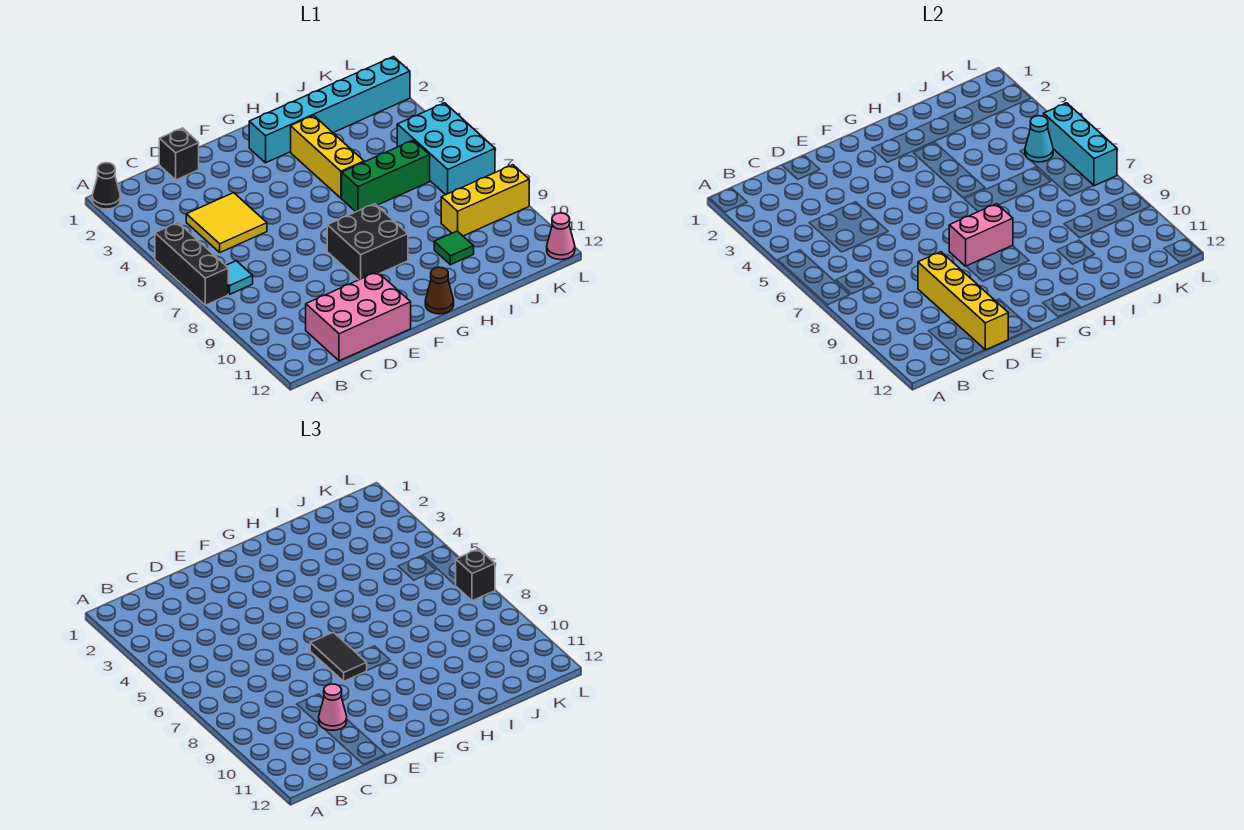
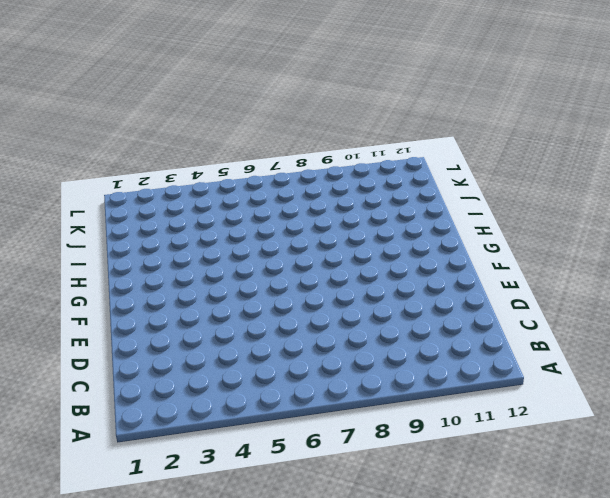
none -> black cone A1 level 1
none -> black brick A5:A7 level 1
none -> cyan tile B7 level 1

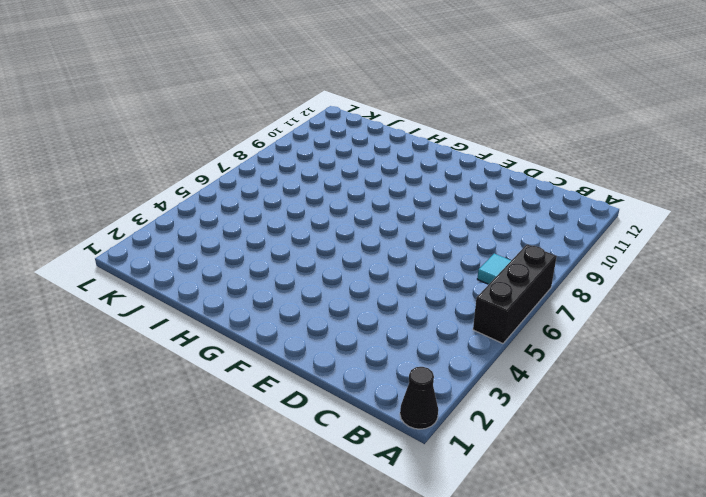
none -> yellow tile C4:D5 level 1
none -> pink brick C11:E12 level 1
none -> black brick D1 level 1

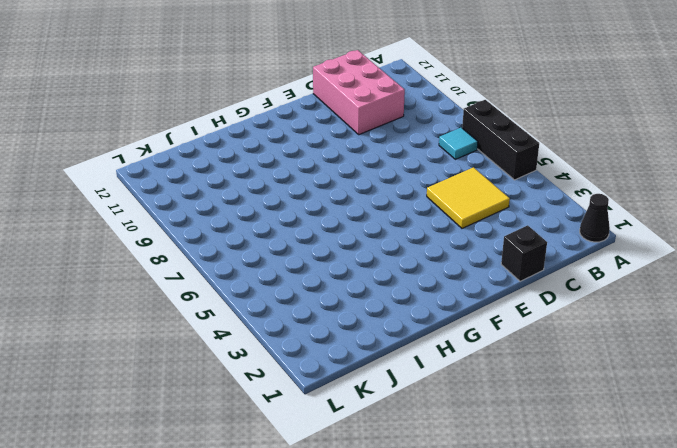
pink brick C10:D12 level 1 -> pink brick C11:E12 level 1
none -> black brick F8:G9 level 1
none -> cyan brick G2:L2 level 1
none -> brown cone G12 level 1

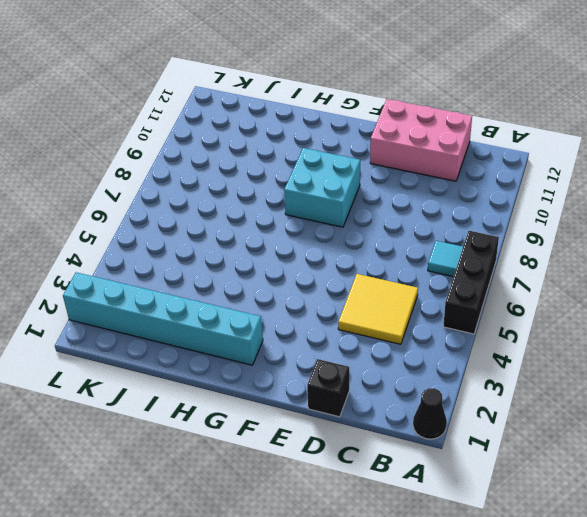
cyan brick F8:G9 level 1 -> black brick F8:G9 level 1
none -> brown cone G12 level 1
none -> yellow brick H3:H5 level 1
none -> green brick H6:J6 level 1

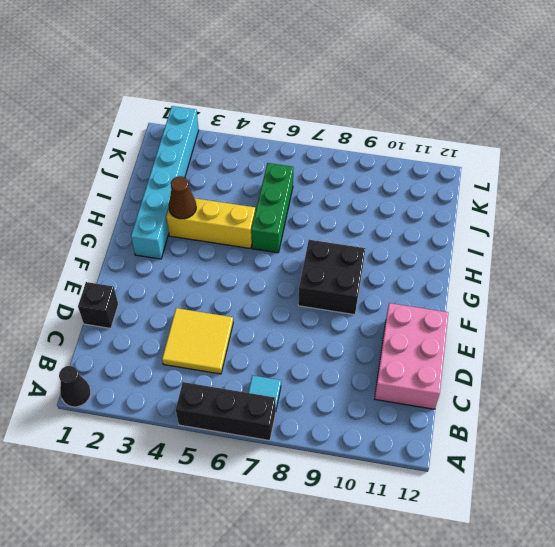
brown cone H3 level 2 -> brown cone G12 level 1
none -> green tile I10 level 1
none -> yellow brick J9:L9 level 1
none -> cyan brick K5:L7 level 1

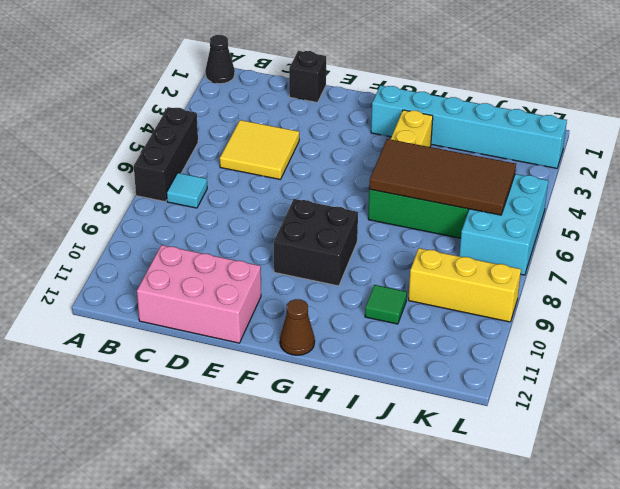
brown tile H5:K6 level 2 -> cyan cone K5 level 2
none -> pink cone L12 level 1
none -> yellow brick D9:D12 level 2
none -> pink brick F8:G8 level 2

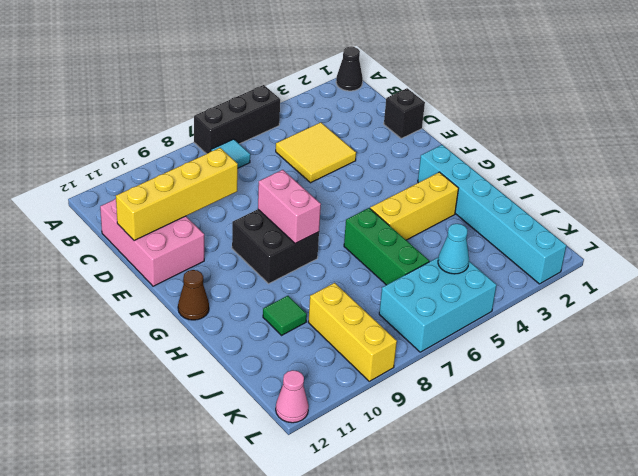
none -> cyan brick L5:L7 level 2
none -> pink cone D10 level 3
none -> black tile F7:F8 level 3

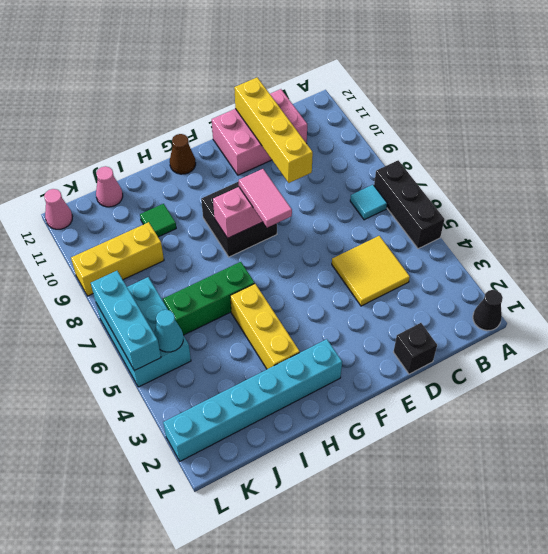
pink tile F7:F8 level 3 -> black tile F7:F8 level 3
pink cone J12 level 1 -> pink cone D10 level 3
none -> black brick L7 level 3

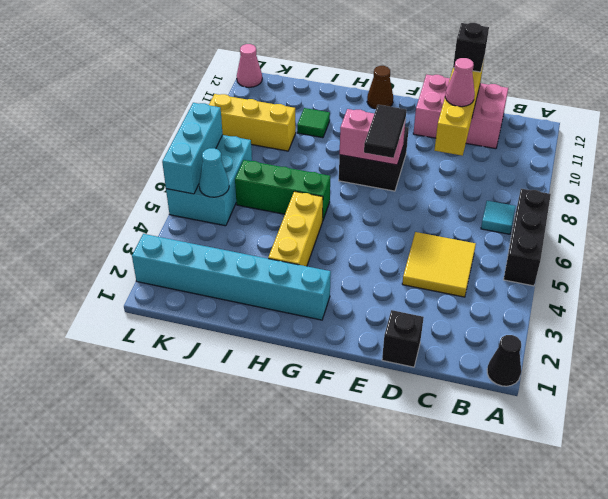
black brick D12 level 3 -> black brick L7 level 3

